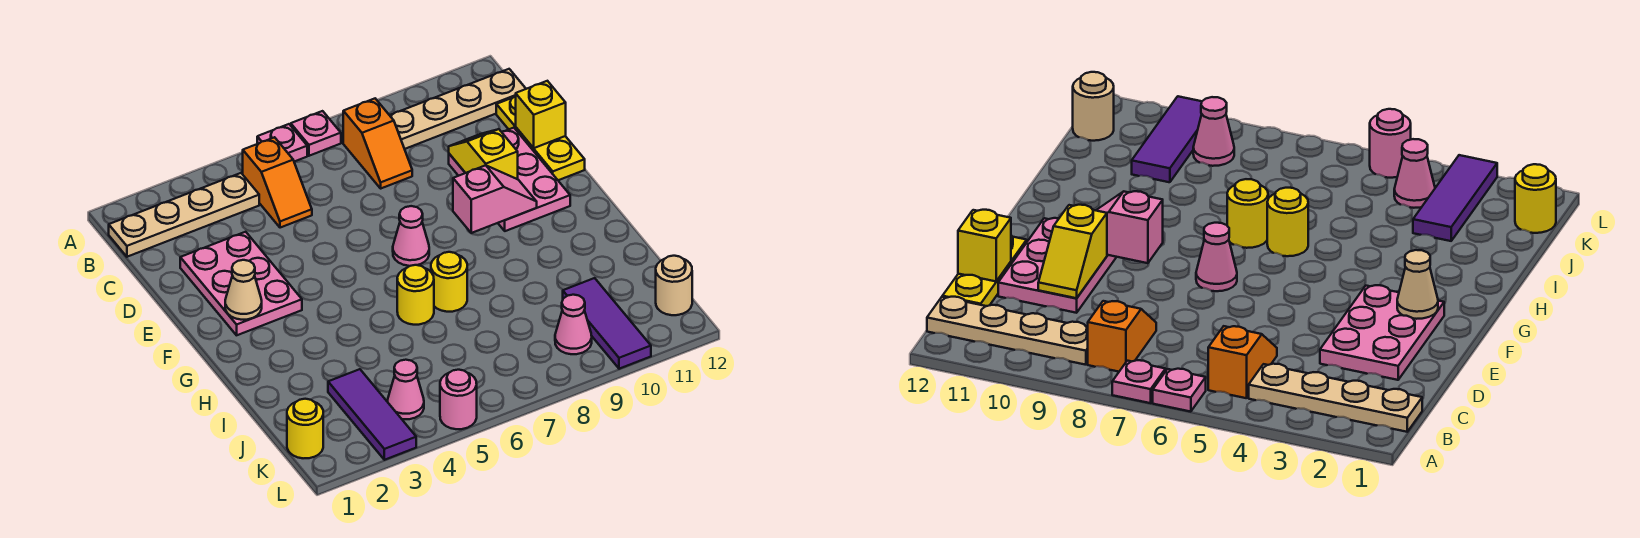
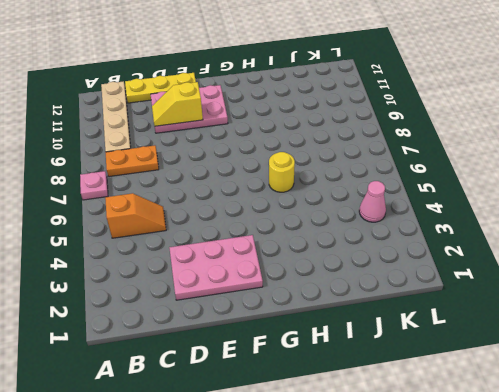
orange plate B8:C8 level 1 -> orange slope B8:C8 level 1 top B
none -> pink plate A6 level 1
none -> tan plate B1:B4 level 1
none -> pink cone F7 level 1

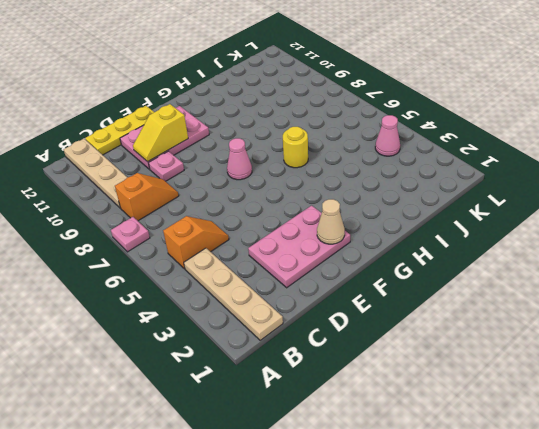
pink plate D9 level 1 -> pink plate A6 level 1
none -> yellow round brick H7 level 1
none -> purple tile J3:L3 level 1
none -> purple tile J10:L10 level 1

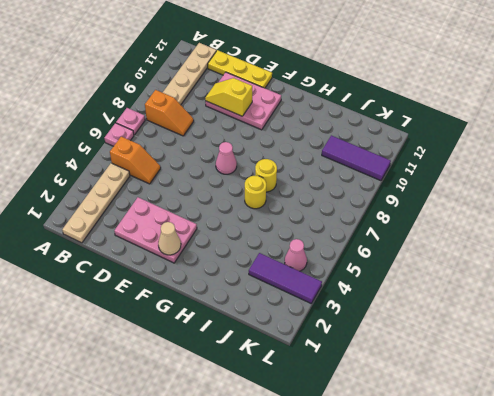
none -> yellow round brick K1 level 1
none -> pink cone K9 level 1
none -> tan round brick K12 level 1

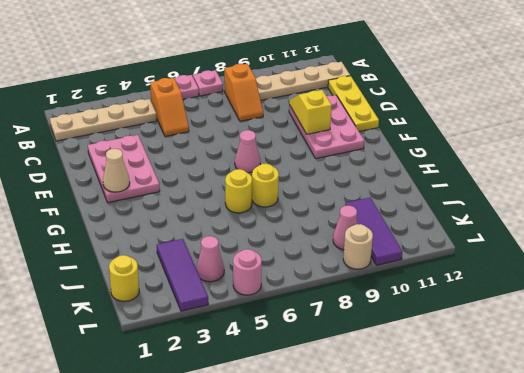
tan round brick L9 level 1 -> tan round brick K12 level 1
none -> yellow brick D12 level 2
none -> pink slope F9:F10 level 2 top 9

